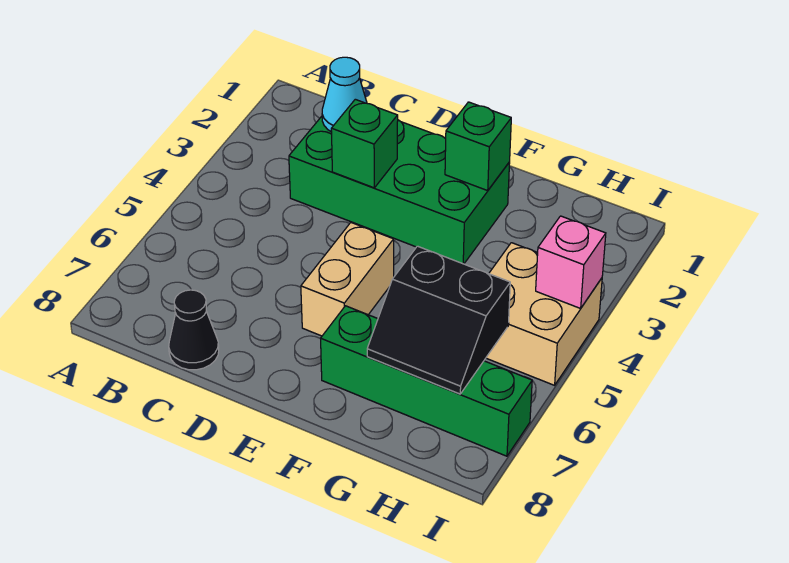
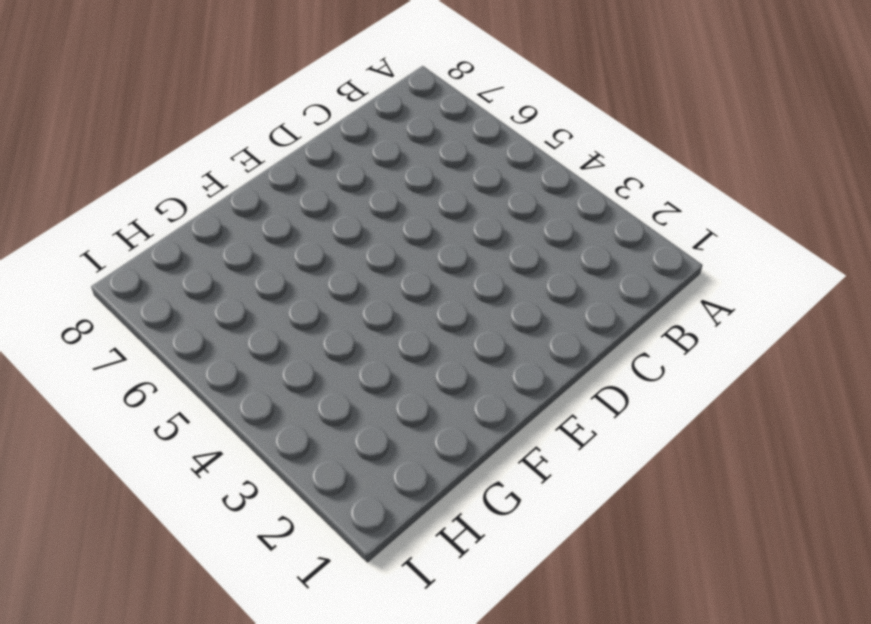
none -> green brick C2:F3 level 1
none -> black cone C8 level 1

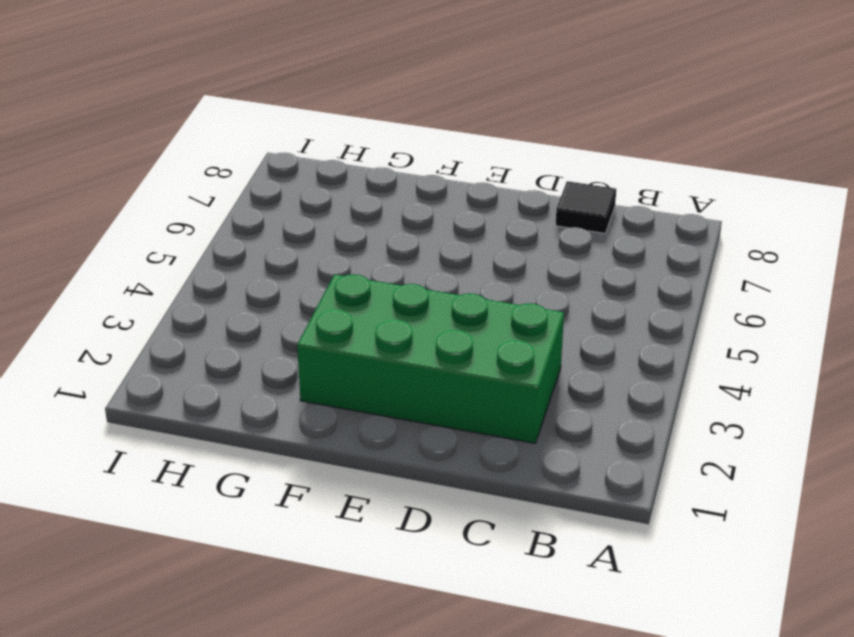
black tile C8 level 1 -> black cone C8 level 1
none -> tan brick E5:E6 level 1
none -> green brick F7:I7 level 1

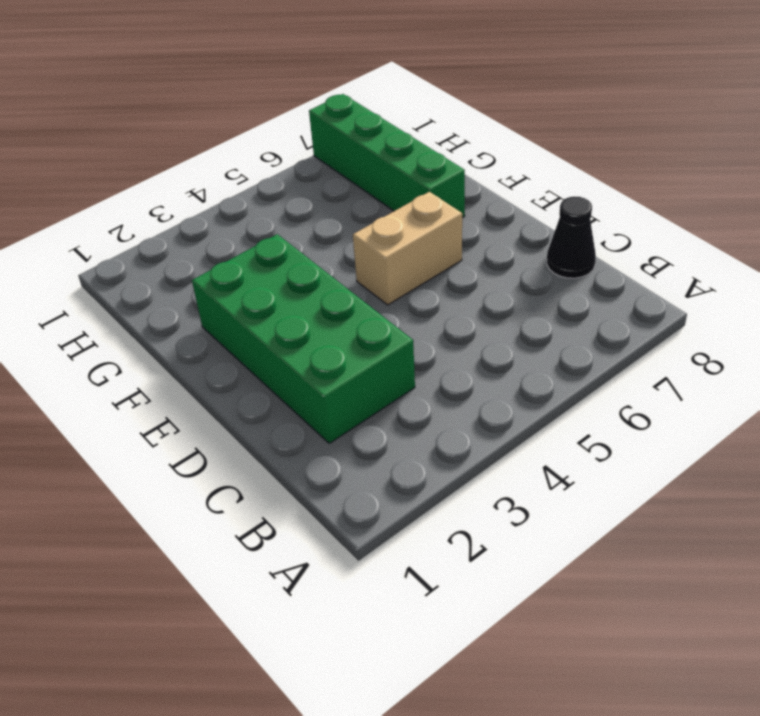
none -> tan brick H4:I5 level 1
none -> cyan cone C2 level 2

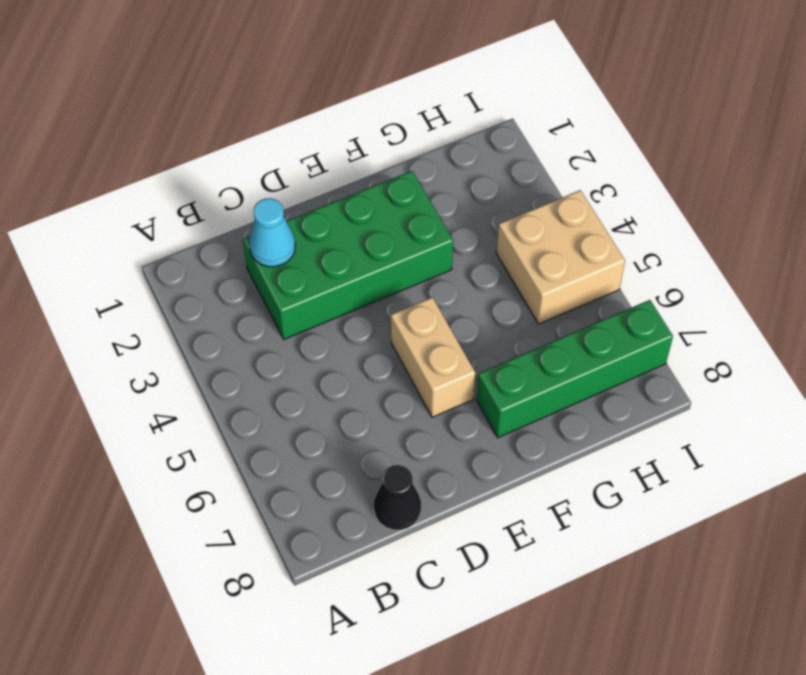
none -> green brick D3 level 2
none -> green brick F2 level 2

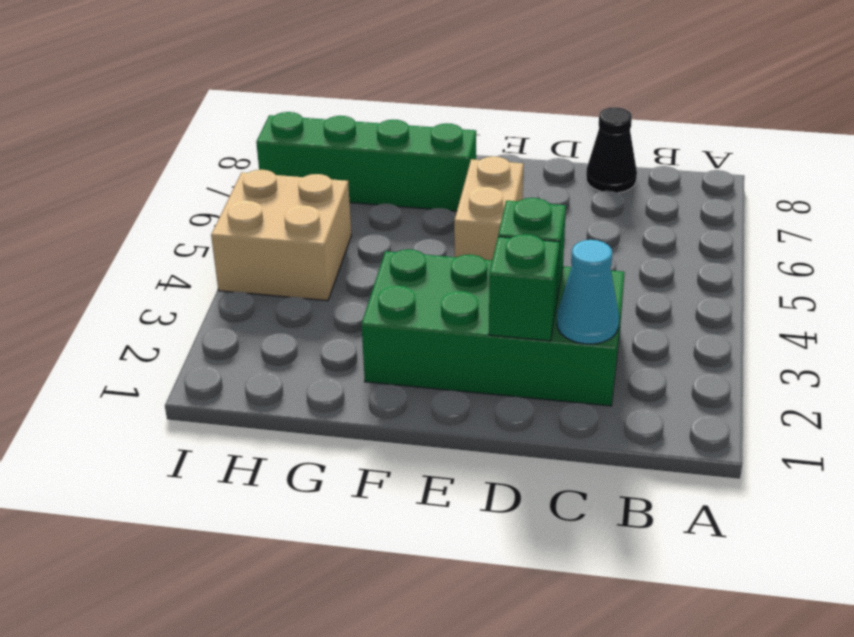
green brick D2 level 2 -> green brick F2 level 2
none -> black slope G6:H7 level 2 top 6
none -> pink brick I4 level 2

